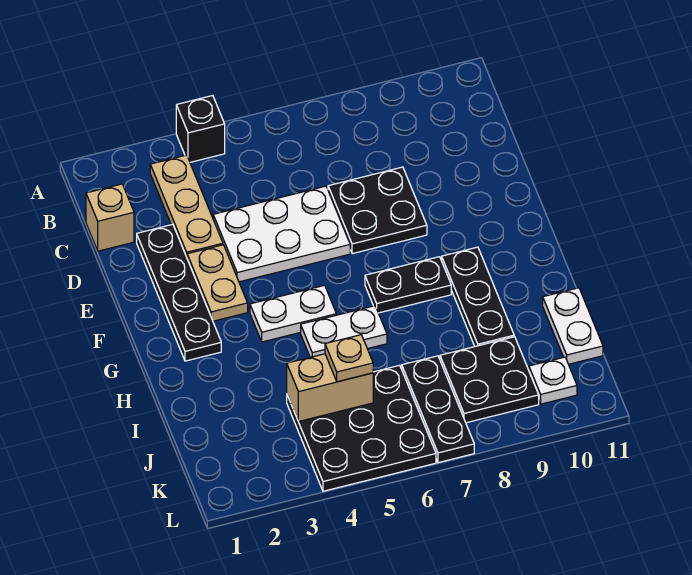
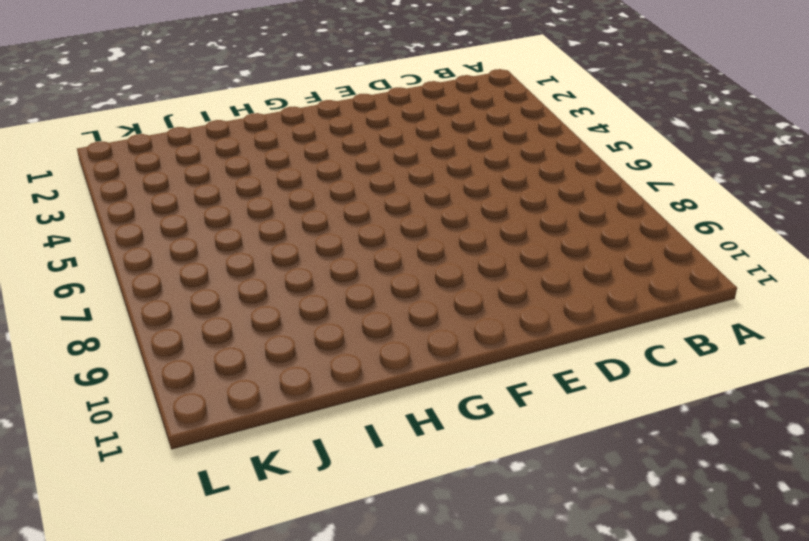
none -> black brick A4 level 1
none -> tan plate B3:D3 level 1
none -> tan brick C1 level 1

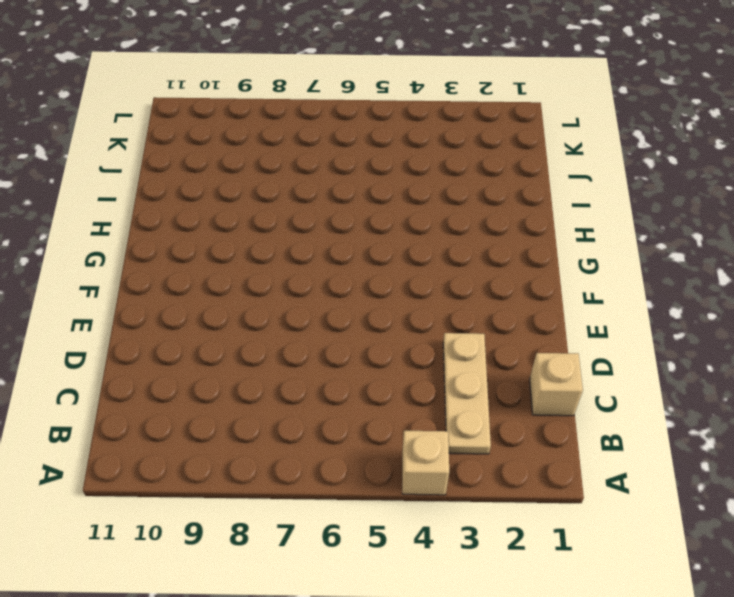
tan brick A4 level 1 -> black brick A4 level 1
none -> black plate D2:G2 level 1
none -> white plate D4:E6 level 1
none -> black plate D7:E8 level 1

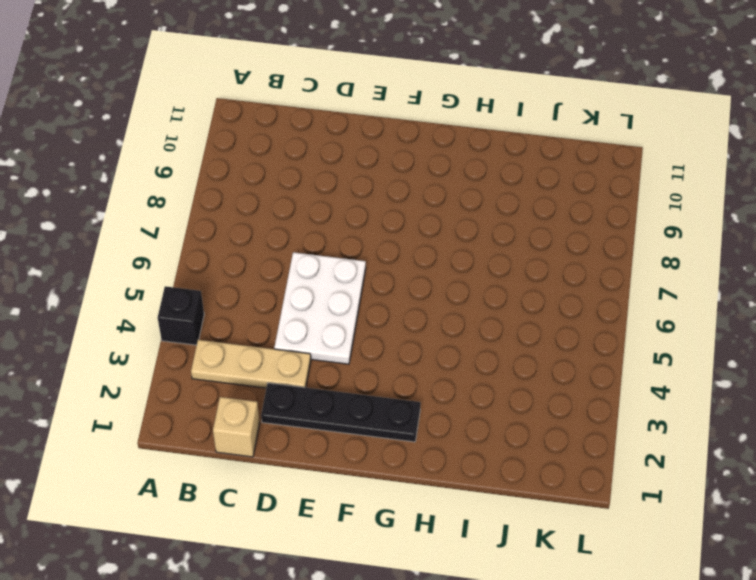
none -> black plate D7:E8 level 1
none -> tan plate E3:F3 level 1
none -> white plate G4:G5 level 1

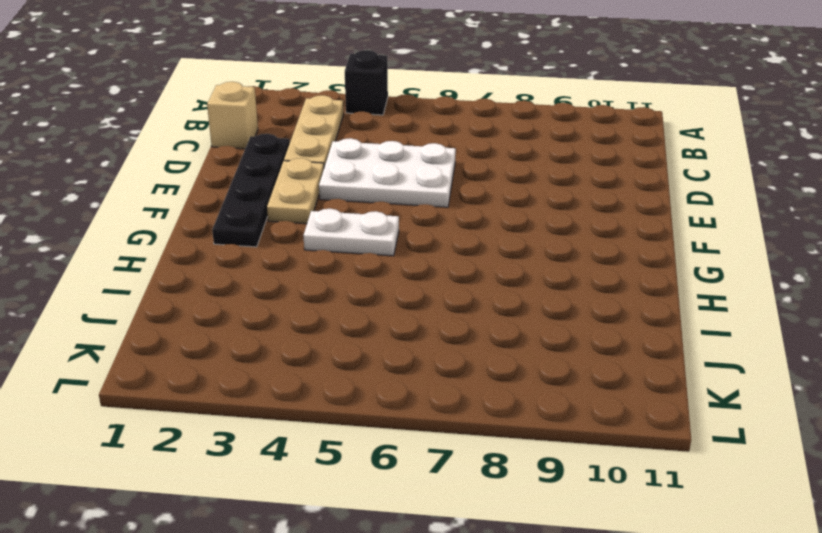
none -> black plate D7:E8 level 1
none -> black plate G7:G8 level 1
none -> black plate G9:I9 level 1

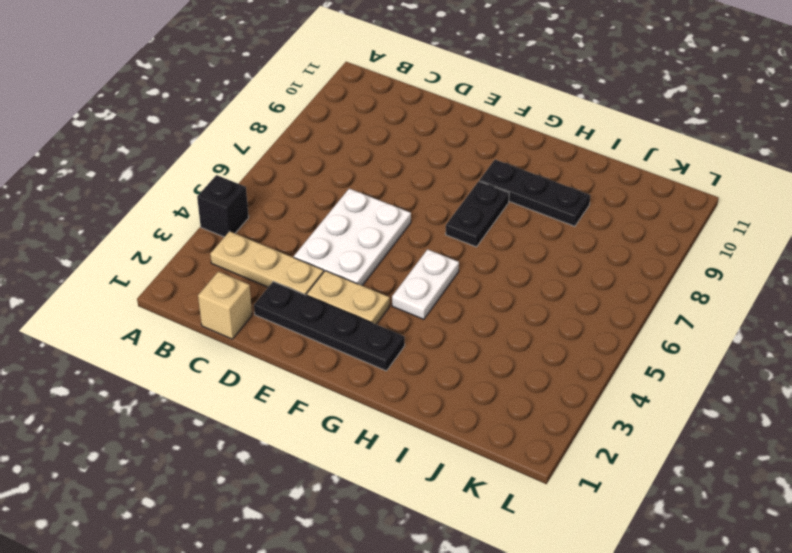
none -> black plate D7:E8 level 1
none -> white plate H5:H6 level 1
none -> white plate I11:J11 level 1

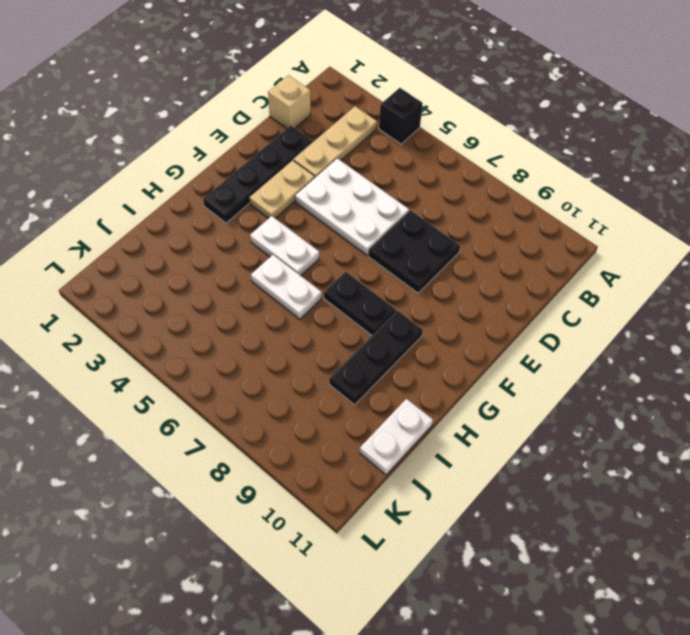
none -> black plate J4:L6 level 1
none -> black plate J7:L7 level 1
none -> black plate J8:K9 level 1

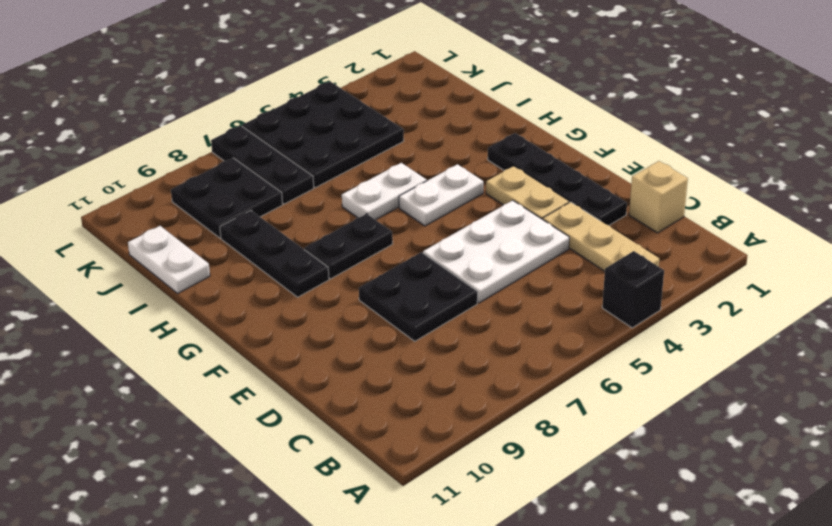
none -> white plate K10 level 1
none -> tan brick J4:J5 level 2
none -> tan plate J5 level 3

